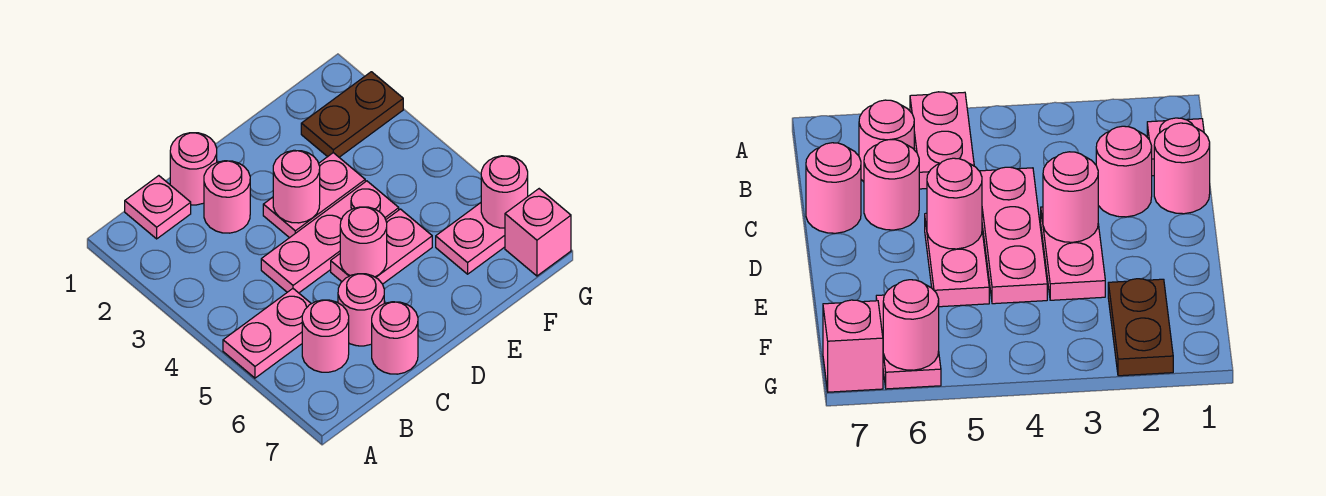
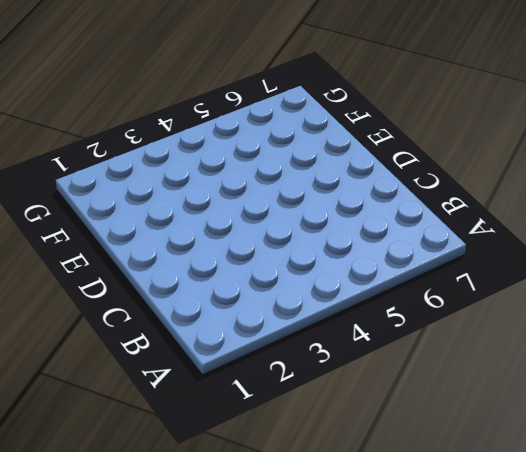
none -> pink plate A5:B5 level 1
none -> pink plate B1 level 1
none -> pink round brick B6 level 1

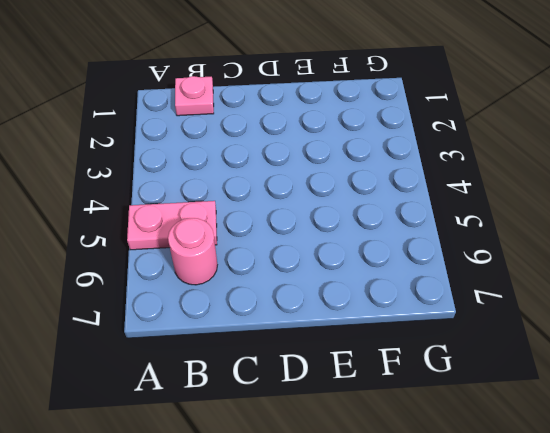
none -> pink round brick C1 level 1
none -> pink round brick C2 level 1
none -> pink plate C4:E4 level 1

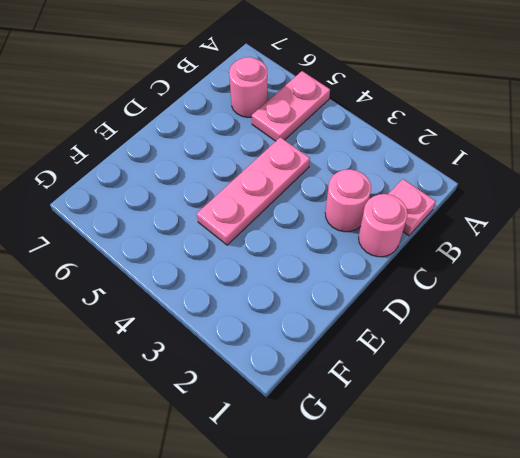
none -> pink round brick C6 level 1
none -> pink round brick C7 level 1
none -> pink plate D3:E3 level 1

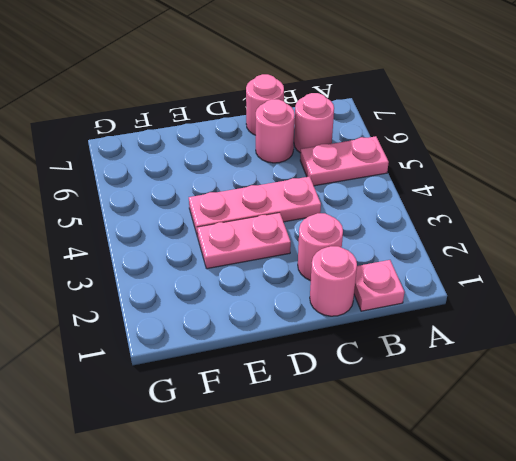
none -> pink plate D5:E5 level 1
none -> brown plate F2:G2 level 1
none -> pink plate F6:G6 level 1

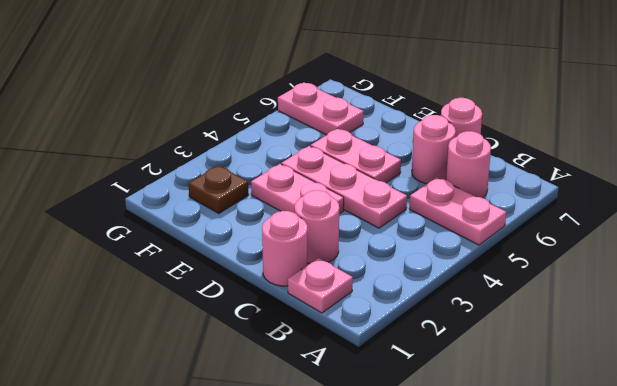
brown plate F2 level 1 -> brown plate F2:G2 level 1
none -> pink brick G7 level 1
none -> pink round brick D3 level 2
none -> pink round brick D5 level 2

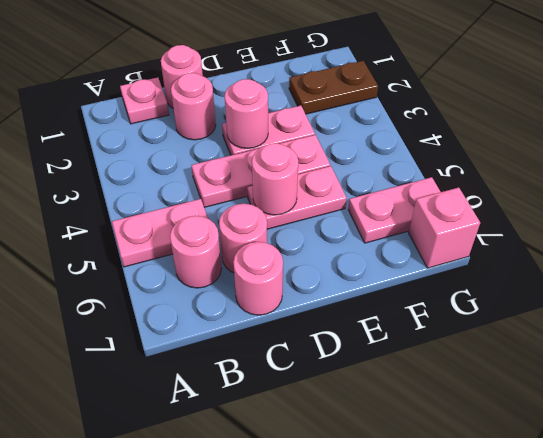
none -> pink round brick G6 level 2

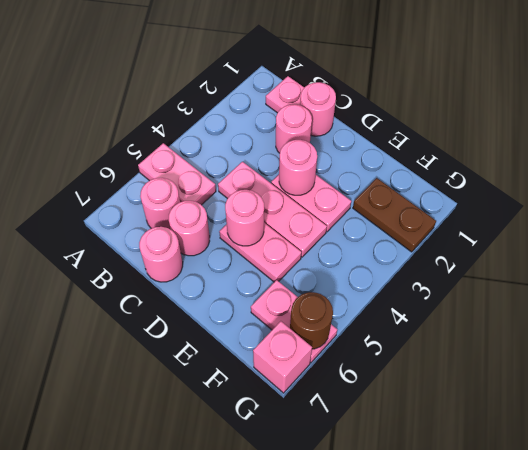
brown round brick G6 level 2 -> pink round brick G6 level 2

